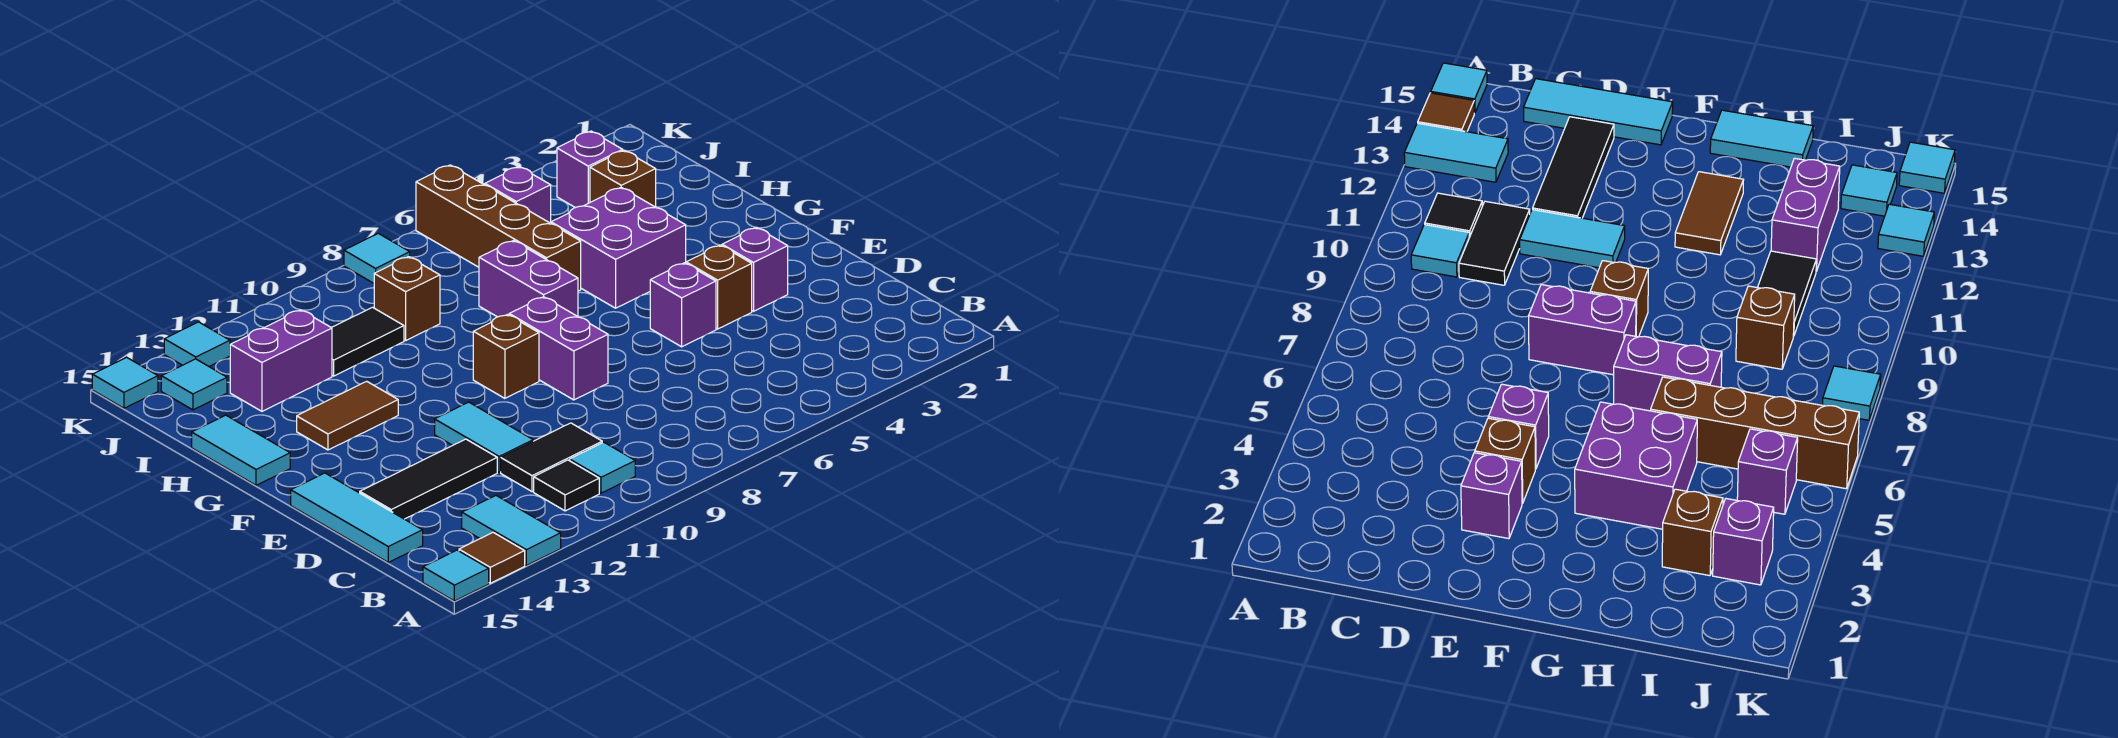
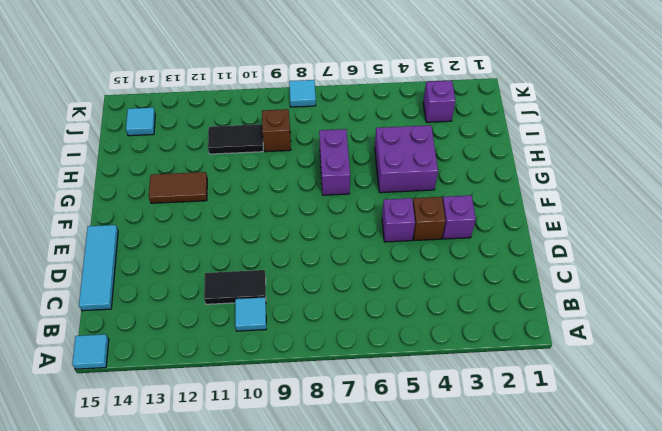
none -> cyan tile A13:B13 level 1
none -> brown tile A14 level 1
none -> black tile B11 level 1

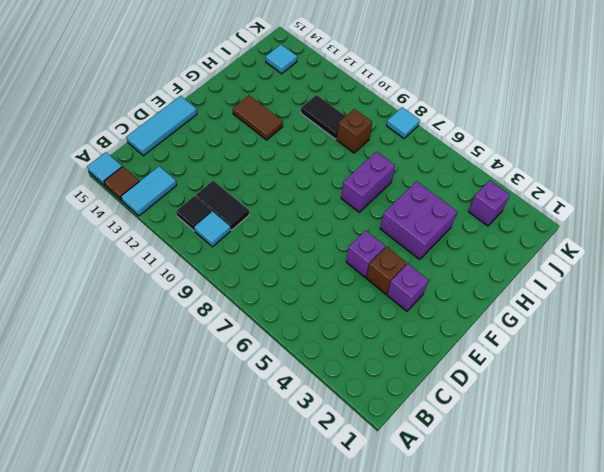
none -> cyan tile D11:E11 level 1
none -> black tile D12:D14 level 1
none -> purple brick E8:F8 level 1

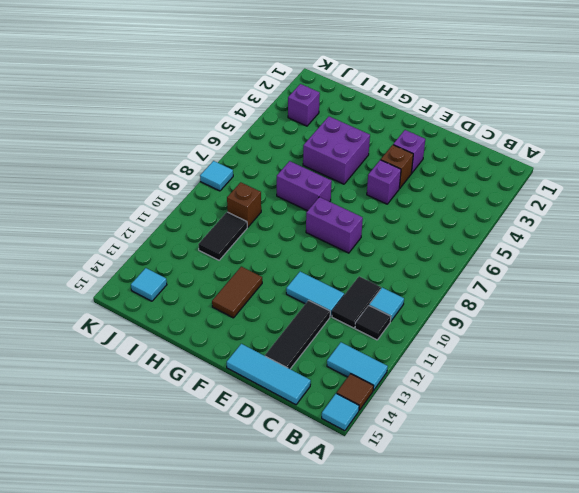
none -> brown brick F9 level 1
none -> cyan tile G15:H15 level 1
none -> brown brick H6:K6 level 1

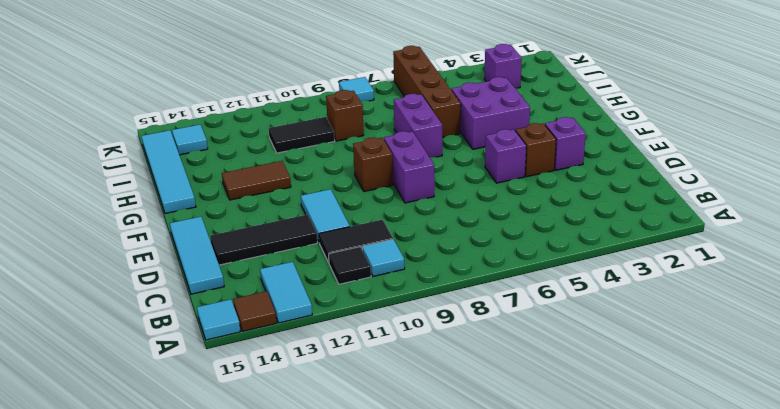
cyan tile G15:J15 level 1 -> cyan tile G15:H15 level 1
none -> brown brick I3 level 1
none -> purple brick I12:I13 level 1
none -> purple brick J5 level 1

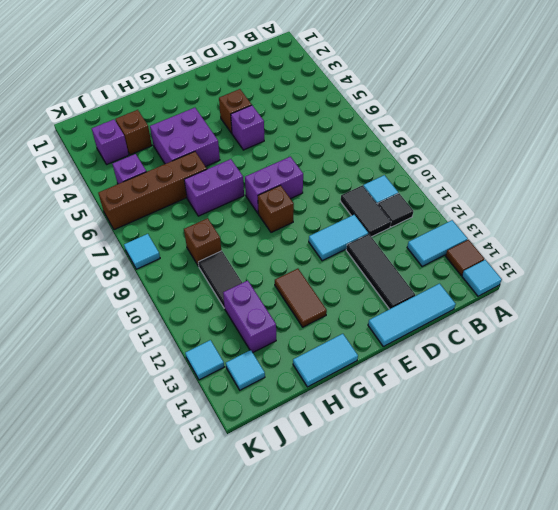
none -> purple brick E3 level 1
none -> cyan tile K15 level 1

